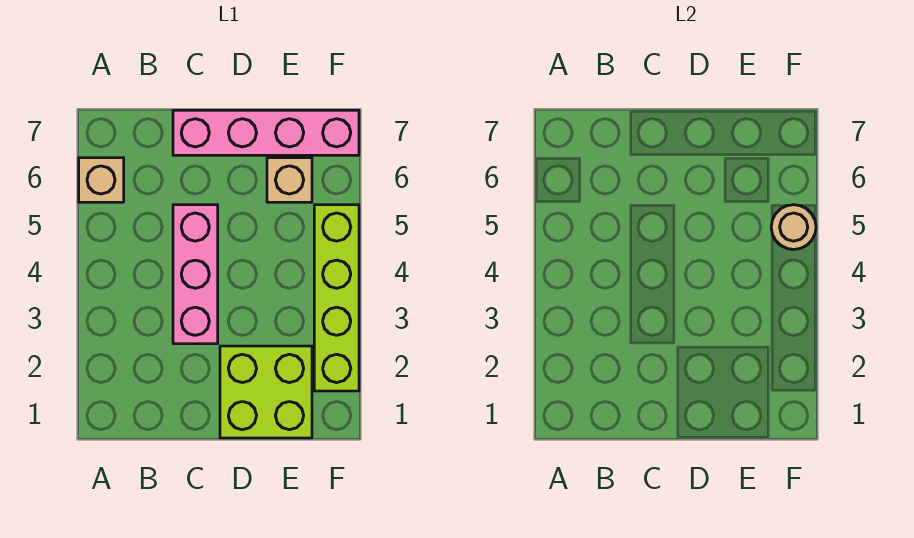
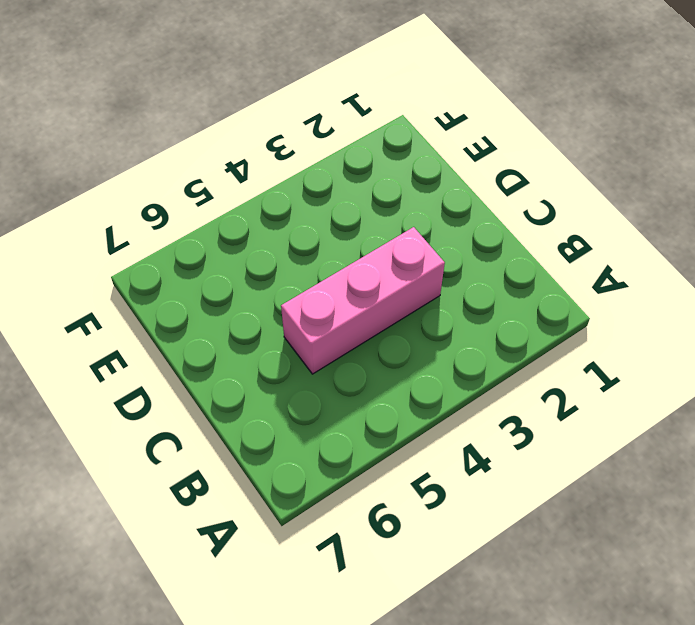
none -> tan brick A6 level 1
none -> pink brick C7:F7 level 1

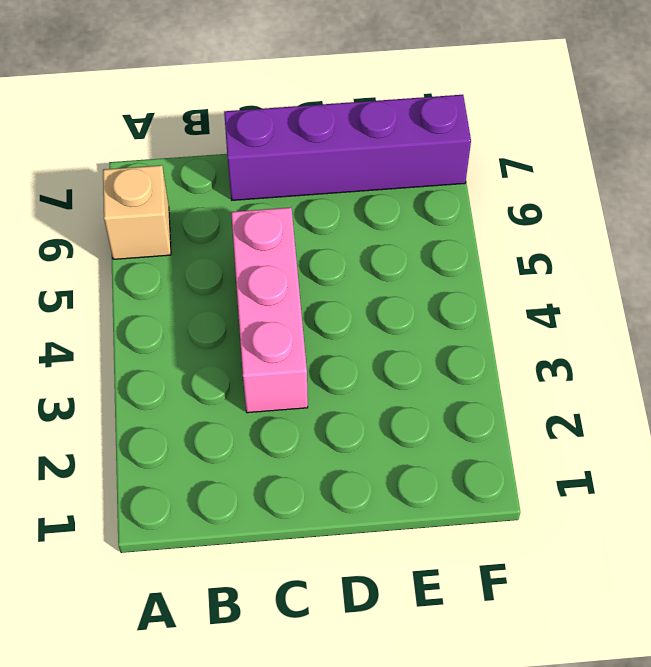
purple brick C7:F7 level 1 -> pink brick C7:F7 level 1
none -> lime brick D1:E2 level 1
none -> tan brick E6 level 1

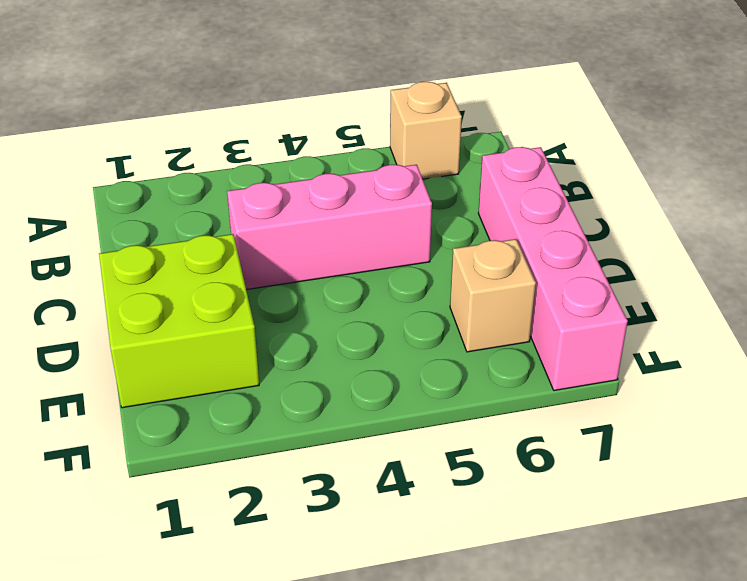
none -> lime brick F2:F5 level 1
none -> tan round brick F5 level 2

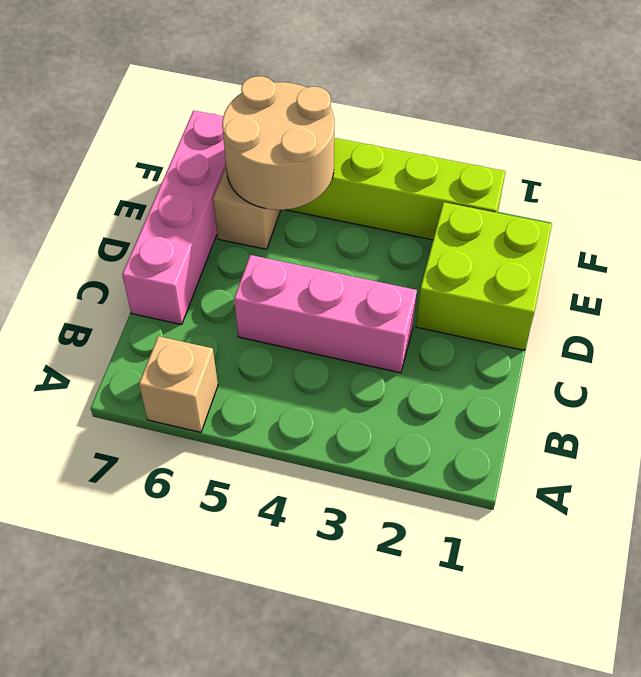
tan round brick E5:F6 level 2 -> tan round brick F5 level 2

